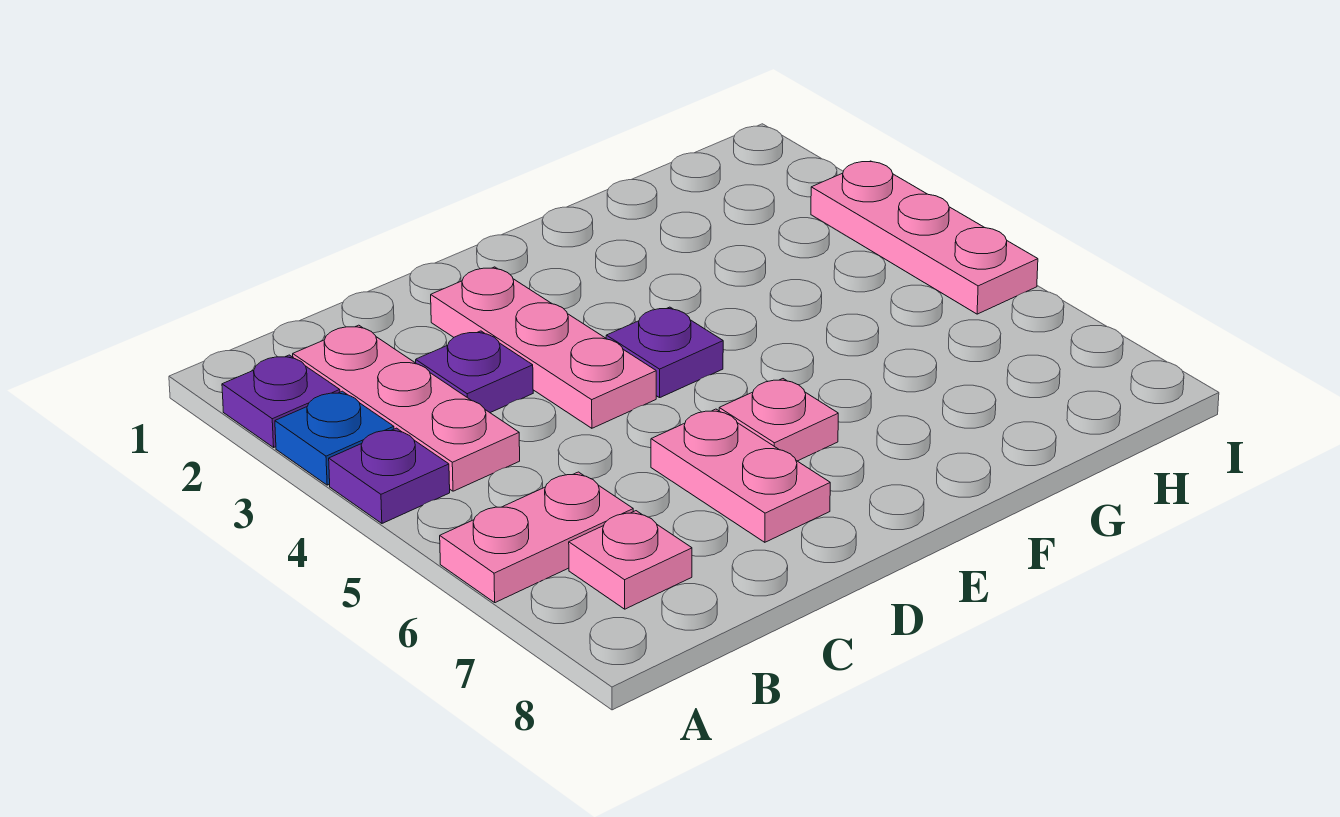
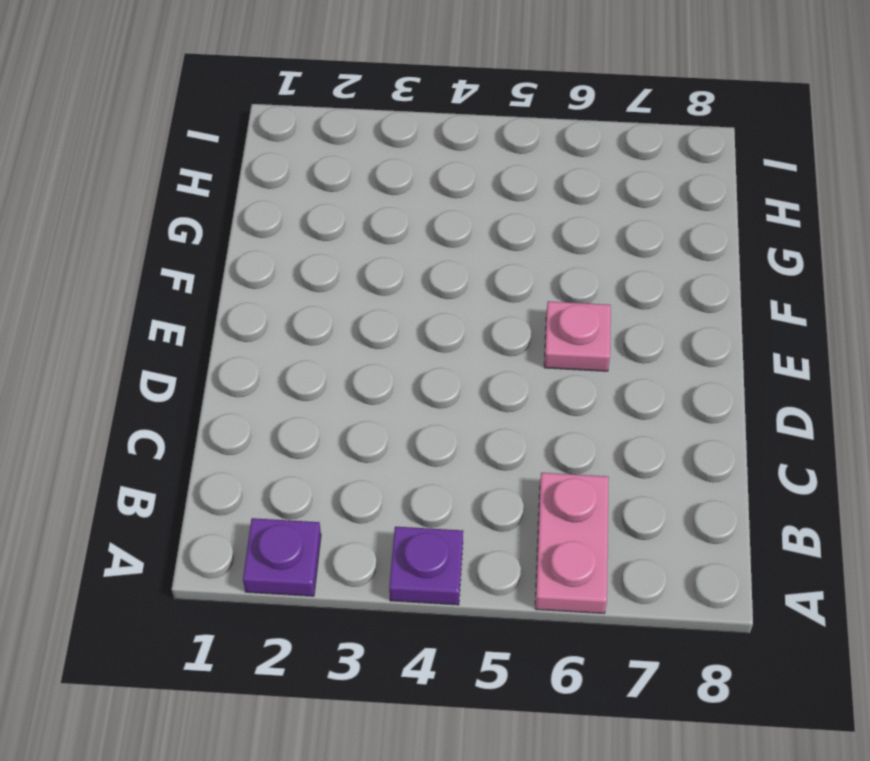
none -> blue plate A3 level 1
none -> pink plate B2:B4 level 1
none -> pink plate B7 level 1

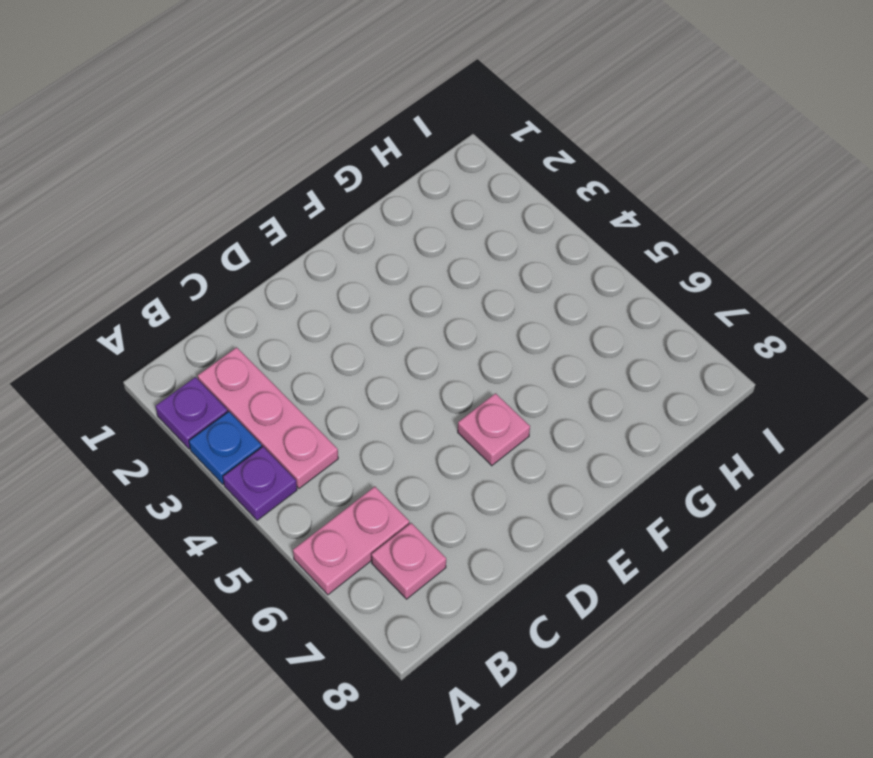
none -> purple plate C3 level 1
none -> pink plate D2:D4 level 1
none -> pink plate D6:D7 level 1

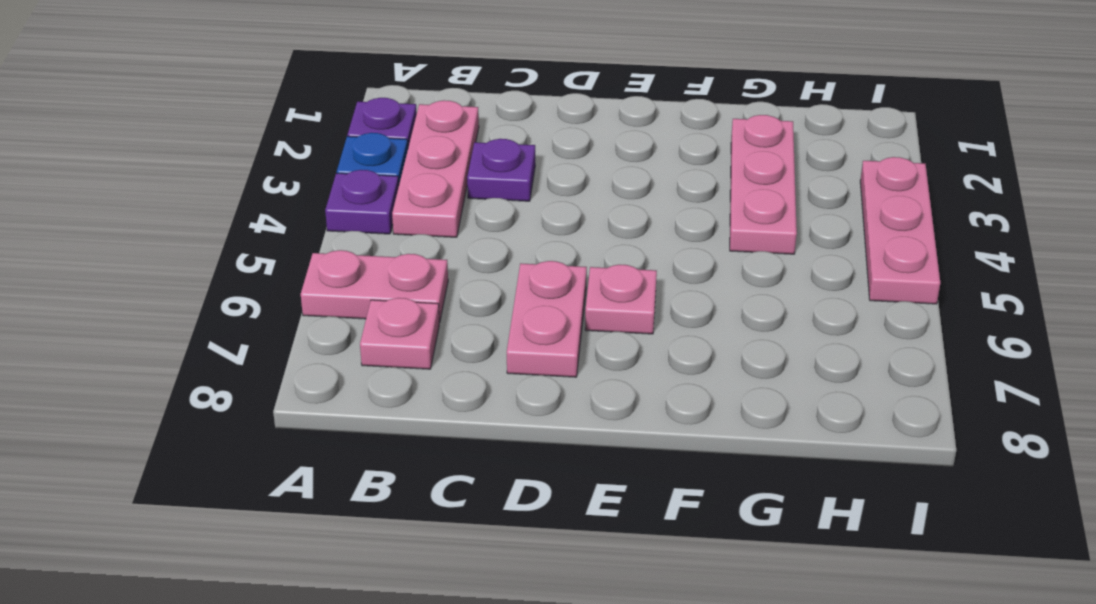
pink plate G2:G4 level 1 -> pink plate D2:D4 level 1
none -> purple plate E4 level 1

